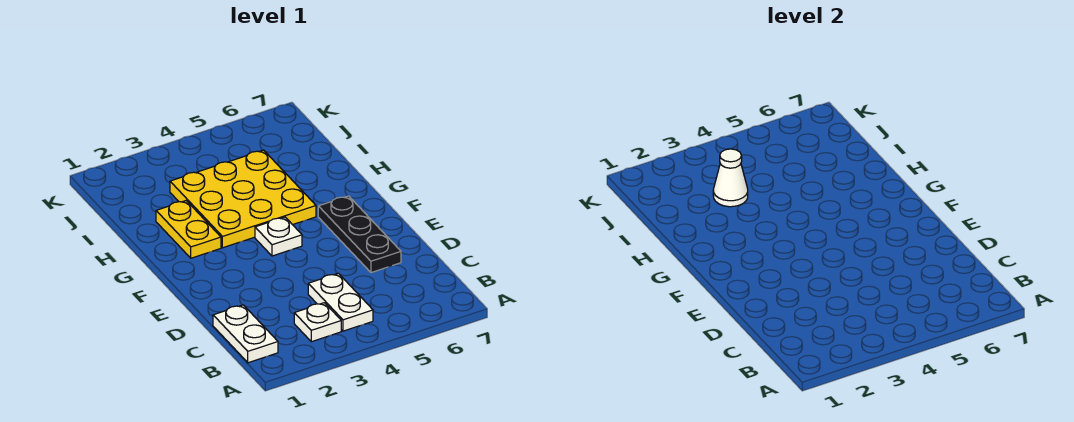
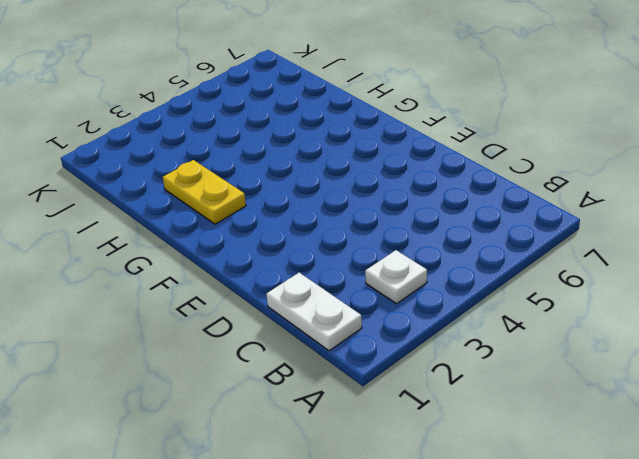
none -> white plate B4:C4 level 1
none -> black plate D6:F6 level 1

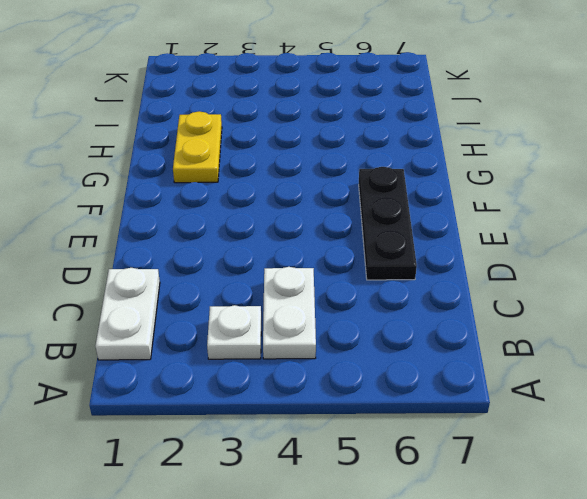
none -> white plate F4 level 1
none -> yellow plate G3:I5 level 1

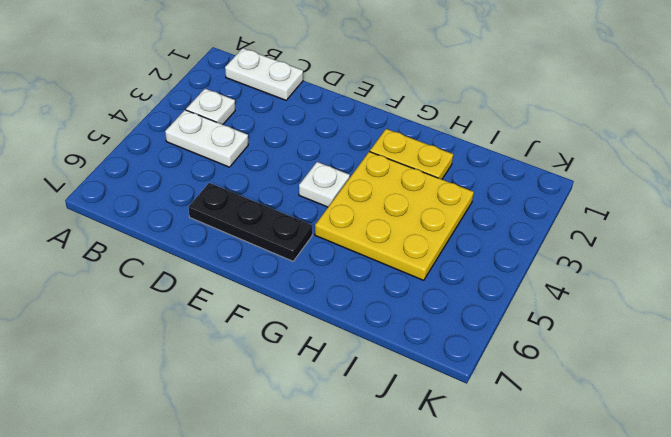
none -> white cone I3 level 2

